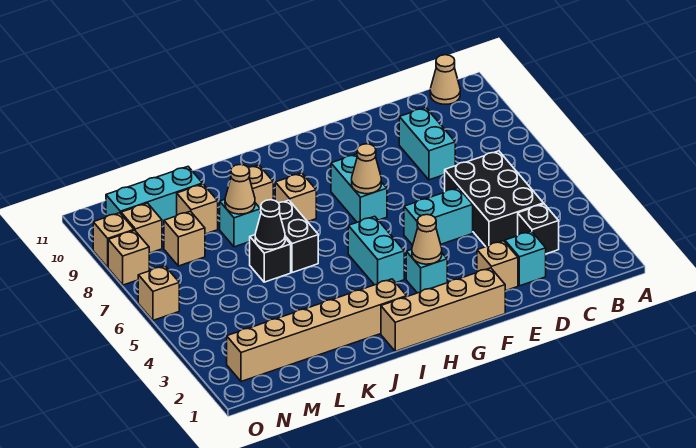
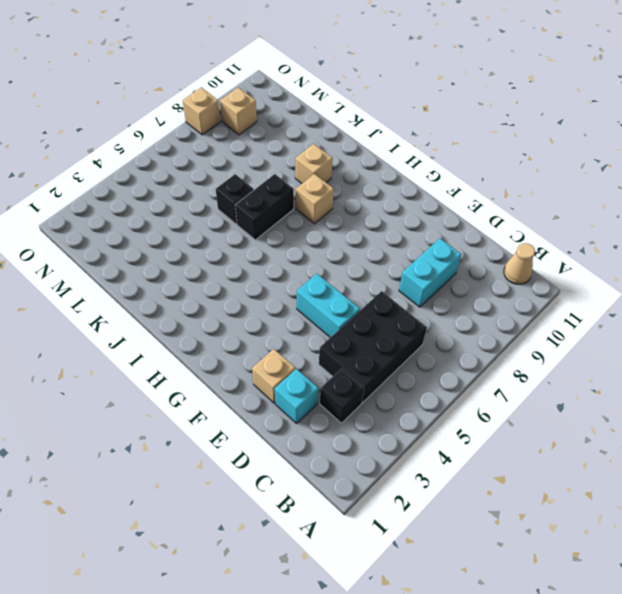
none -> tan brick F1:I1 level 1
none -> cyan brick G3 level 1
none -> cyan brick G7:G8 level 1

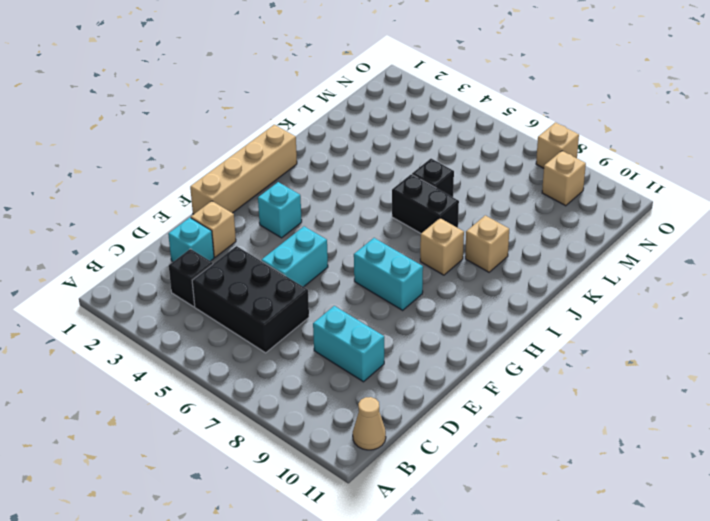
none -> cyan brick H4:H5 level 1
none -> tan brick I2:N2 level 1
none -> cyan brick K8 level 1

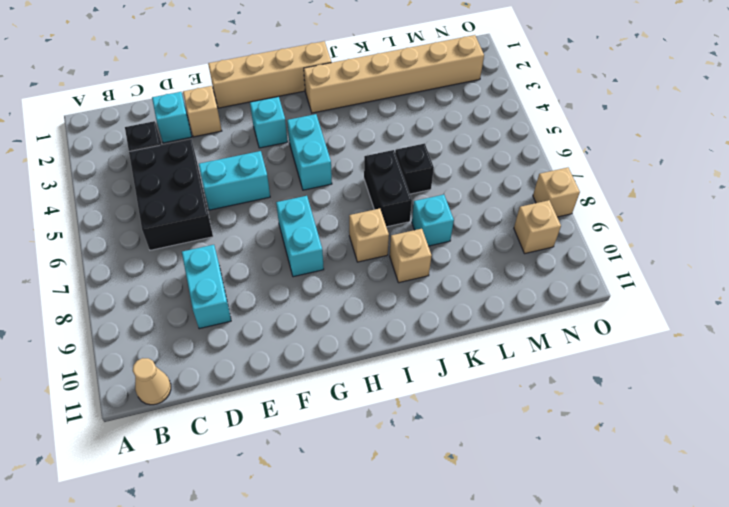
none -> tan brick L9 level 1
none -> cyan brick L10:N10 level 1
none -> tan brick M8 level 1

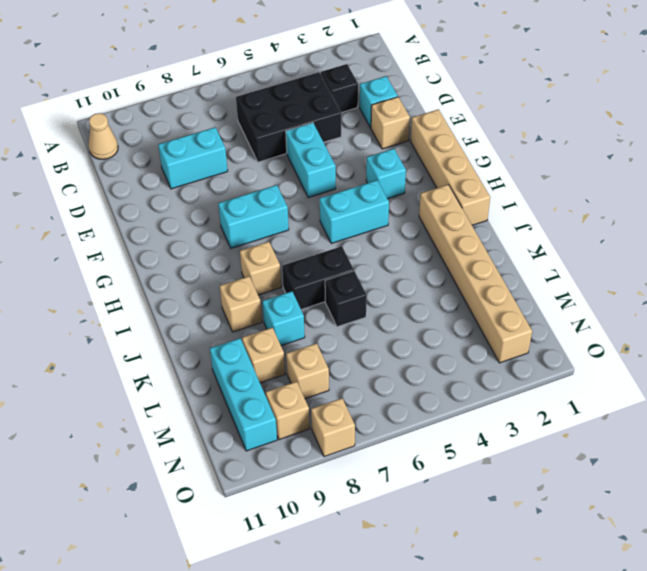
none -> tan brick O6 level 1
none -> tan brick O9 level 1
none -> tan cone G3 level 2

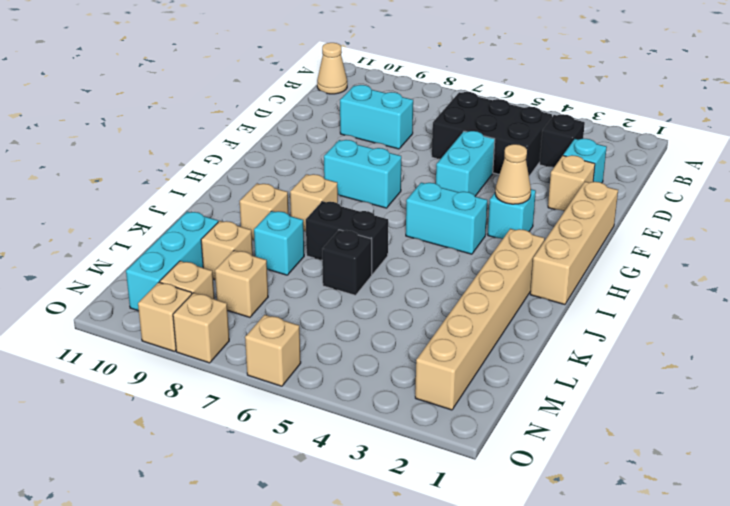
none -> tan cone G7 level 2
none -> black cone K6 level 2
none -> tan cone K8 level 2

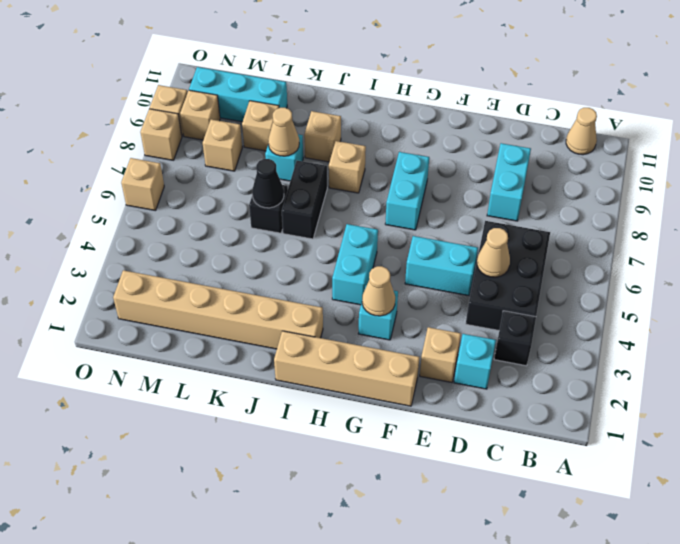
tan cone D5 level 2 -> tan cone G7 level 2

